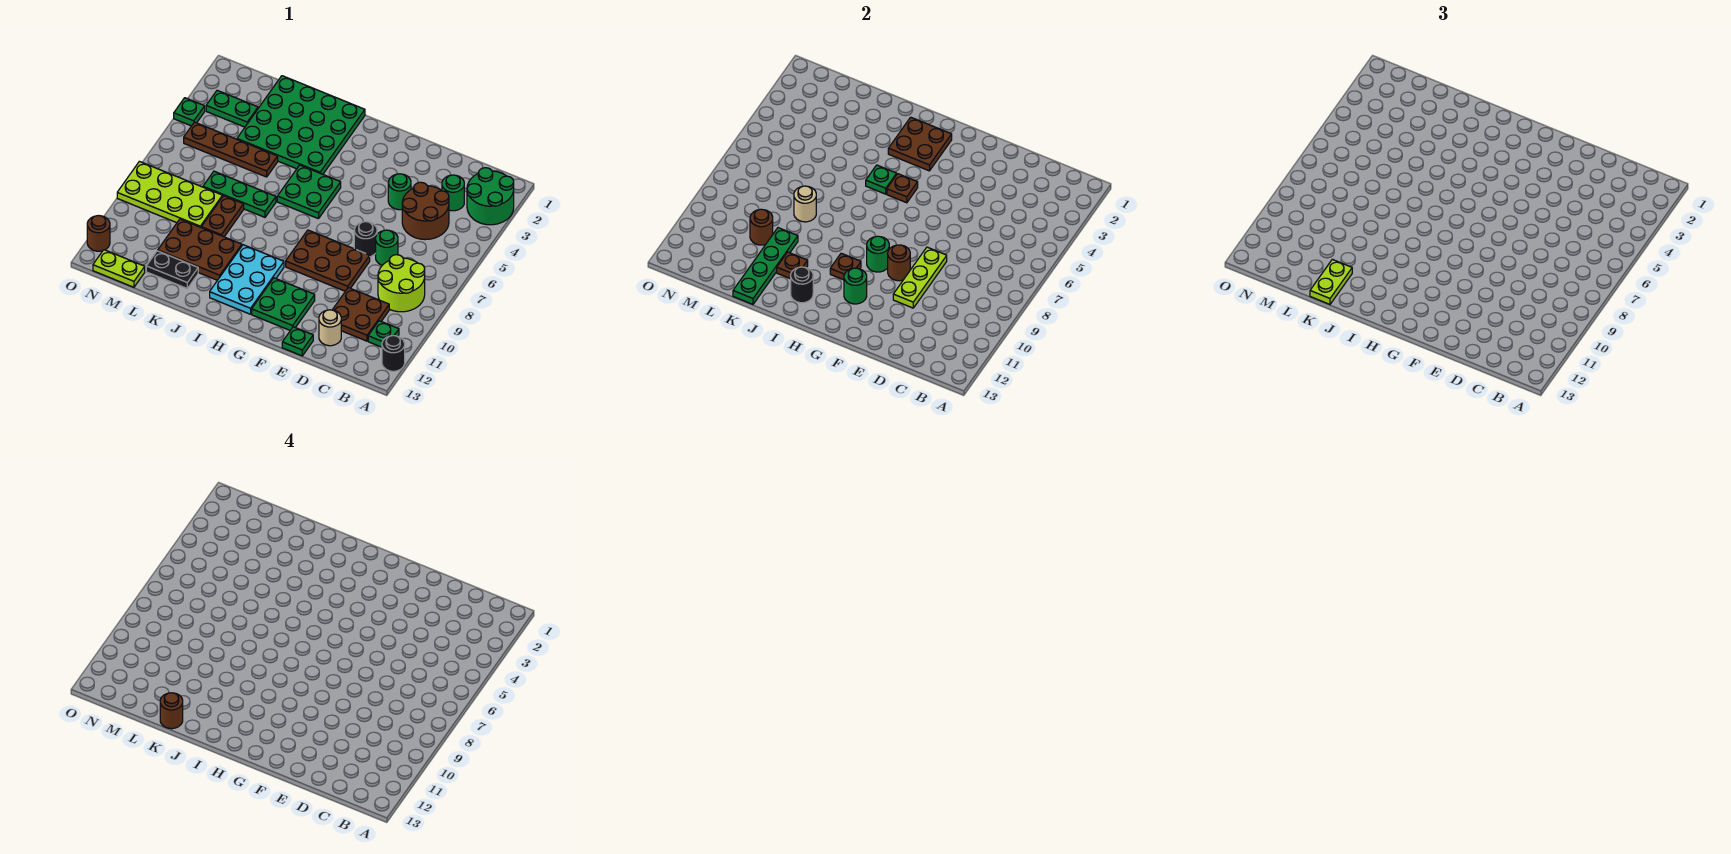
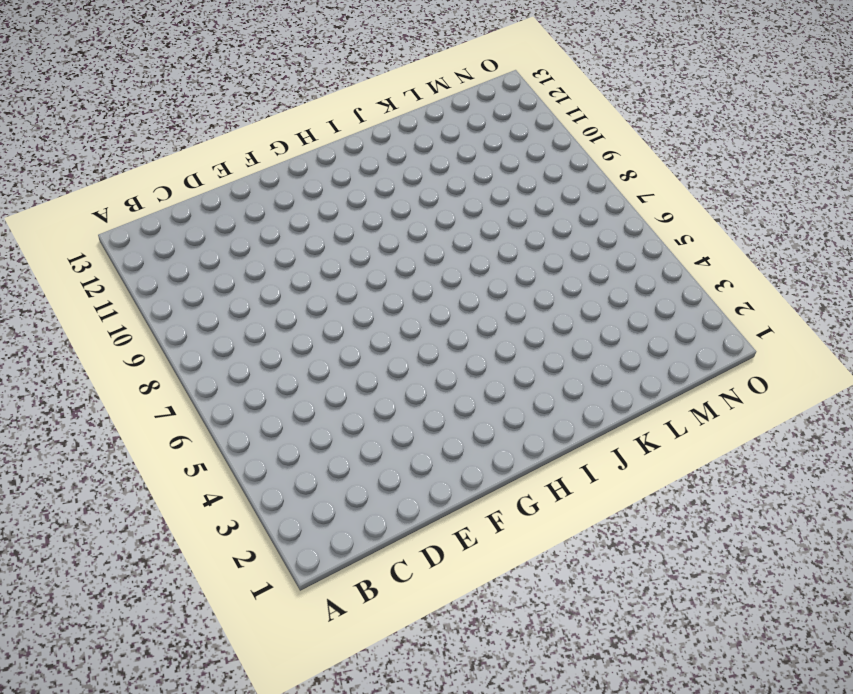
none -> green round brick A2:B3 level 1
none -> black round brick A12 level 1
none -> lime round brick B8:C9 level 1
none -> green plate B11 level 1

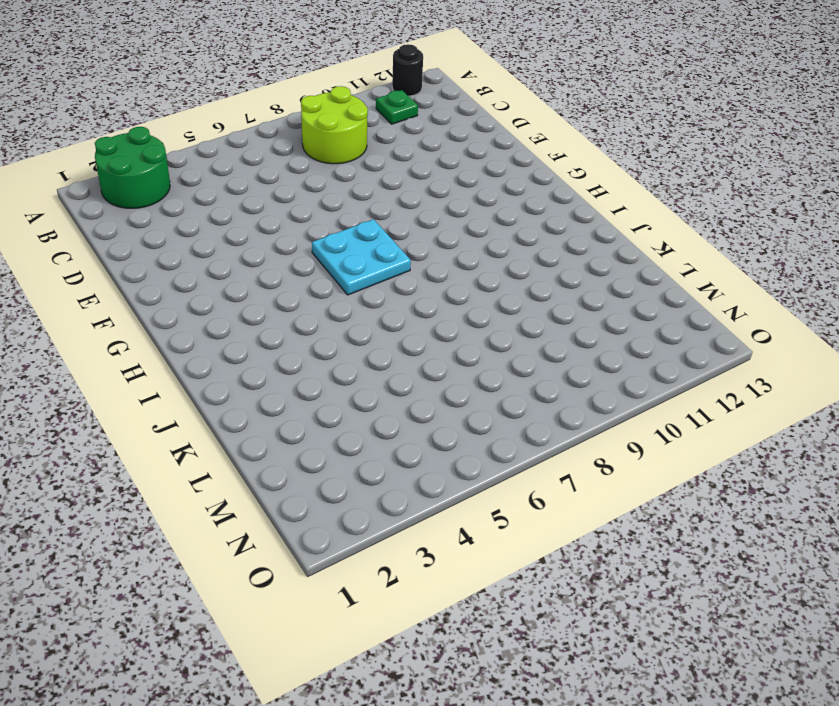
cyan plate G6:H7 level 1 -> green plate H5:I6 level 1
none -> green round brick C3 level 1
none -> brown round brick C4:D5 level 1
none -> brown plate C10:D11 level 1
none -> green round brick D7 level 1

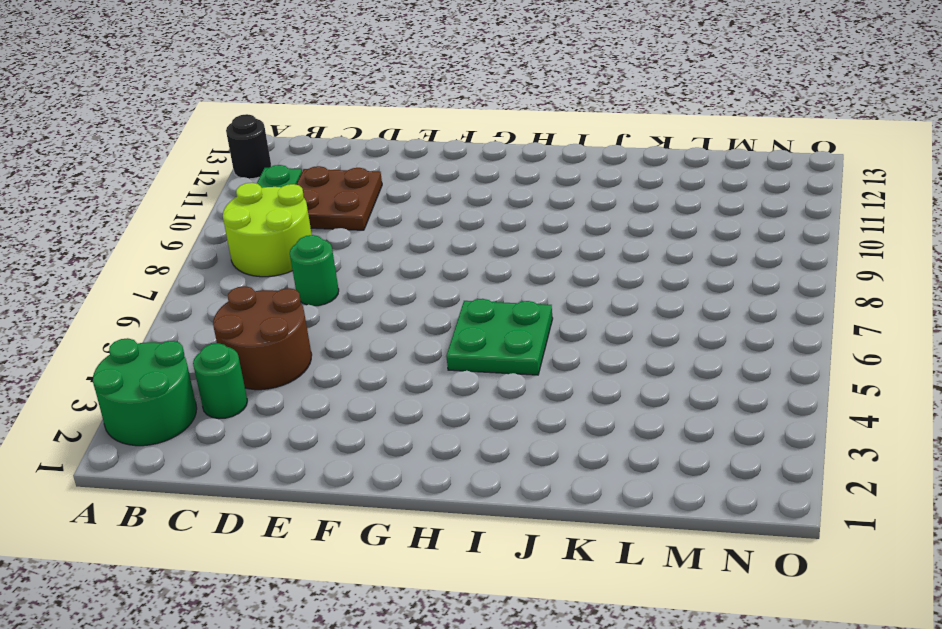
none -> tan round brick D12 level 1
none -> green round brick E4 level 1
none -> black round brick E7 level 1
none -> brown plate E8:G9 level 1

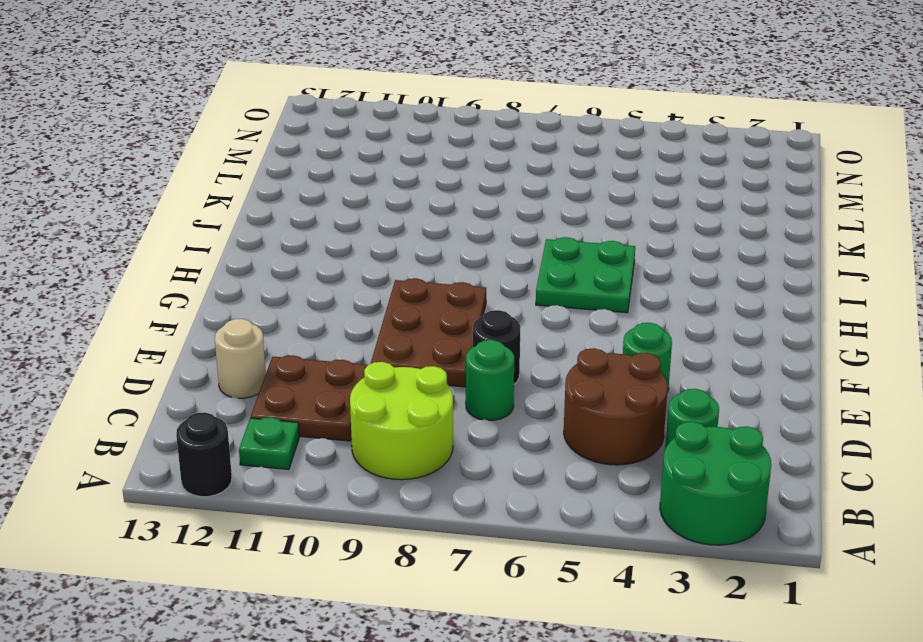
none -> green plate E13 level 1
none -> green plate F11:G12 level 1
none -> cyan plate H10:I12 level 1
none -> green plate I1:L4 level 1

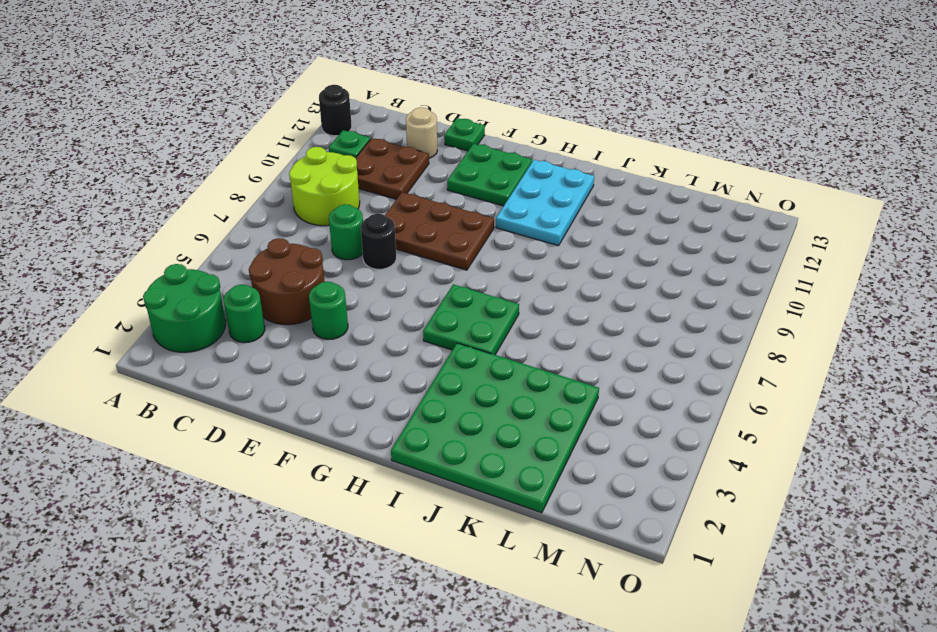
none -> green plate J7:L7 level 1
none -> brown plate J10:L11 level 1
none -> brown plate K5:N5 level 1
none -> brown plate K8:K9 level 1

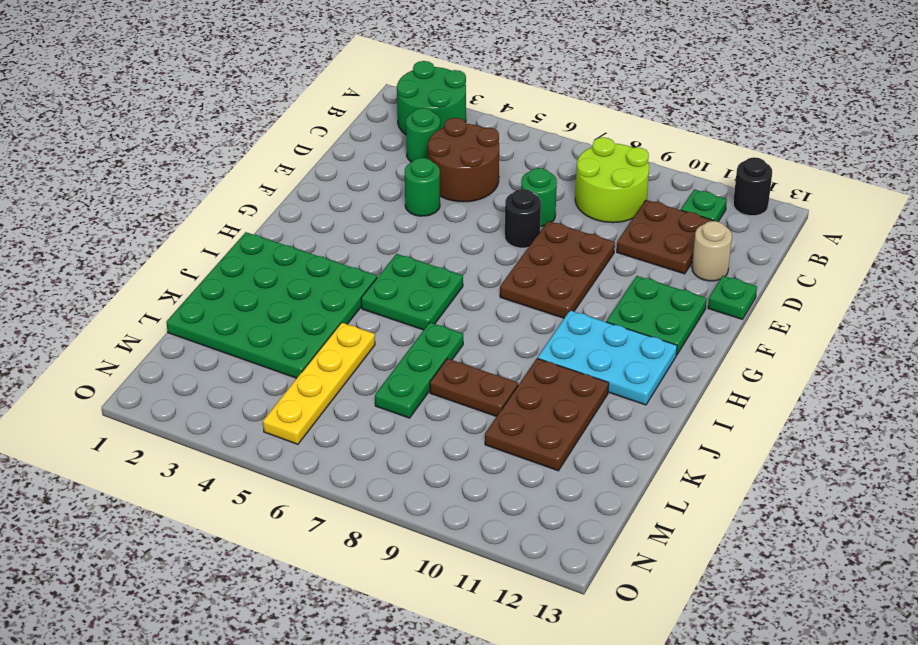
yellow plate K5:N5 level 1 -> brown plate K5:N5 level 1
none -> black plate K12:L12 level 1
none -> lime plate L8:O9 level 1
none -> green plate M3:N3 level 1
none -> lime plate M13:N13 level 1

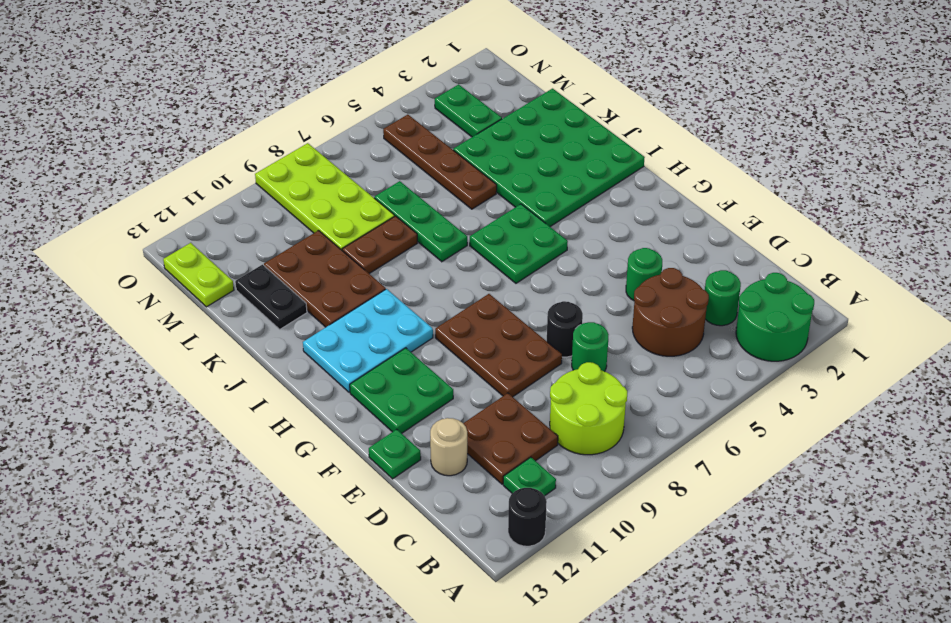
none -> green plate O4 level 1
none -> brown round brick O12 level 1
none -> lime plate E8:E10 level 2
none -> brown round brick F9 level 2

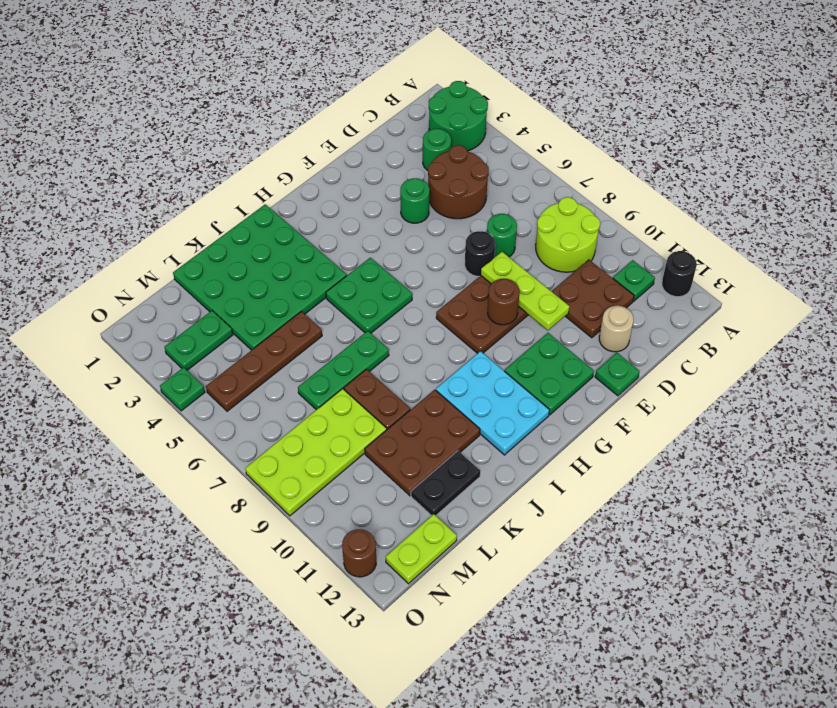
none -> green round brick G9 level 2
none -> green round brick G11 level 2
none -> brown plate H2:I3 level 2
none -> brown plate H5 level 2

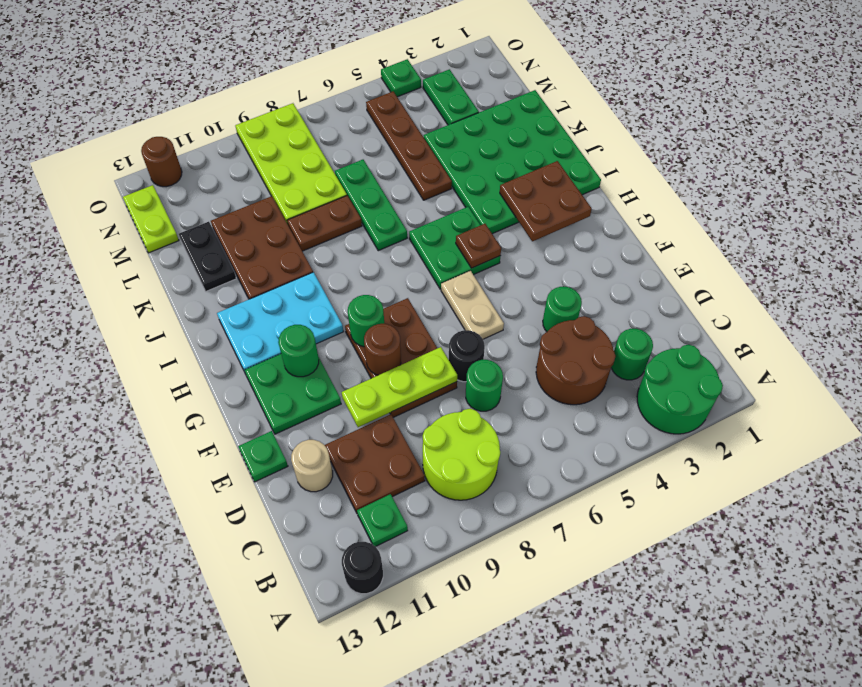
tan plate F6:G6 level 1 -> none
none -> brown plate H10 level 2
none -> green plate I5 level 2
none -> black round brick I12 level 2
none -> brown plate J11 level 2

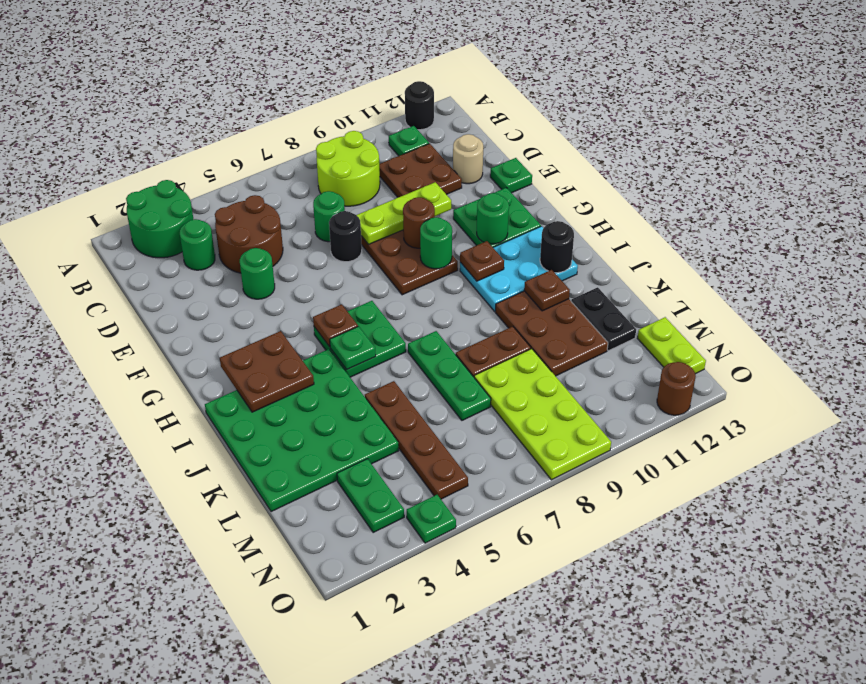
none -> tan round brick K8 level 2
none -> green plate K10:K13 level 2
none -> brown round brick L10 level 2
none -> lime plate K12:K13 level 3

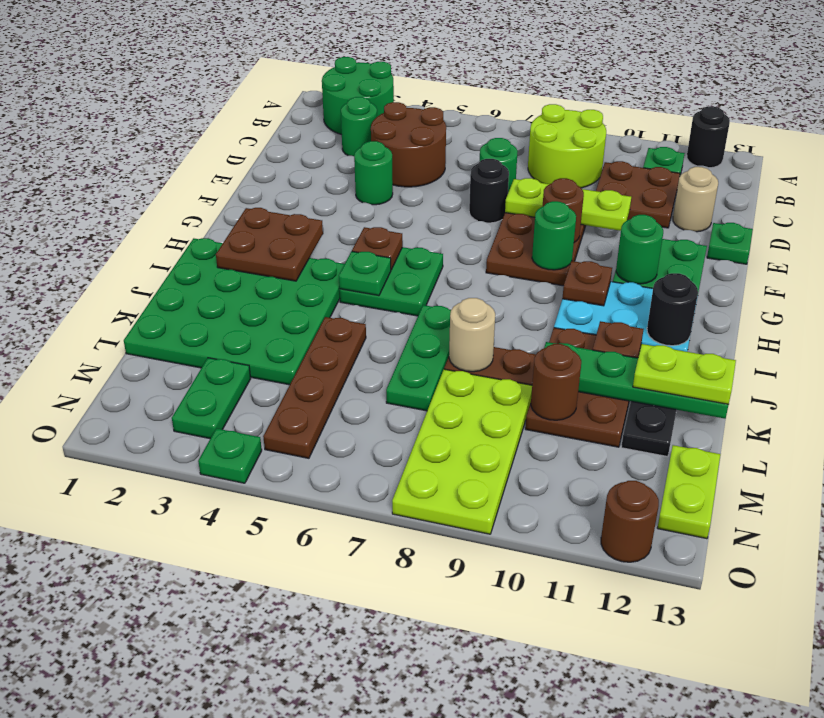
none -> brown round brick K13 level 4

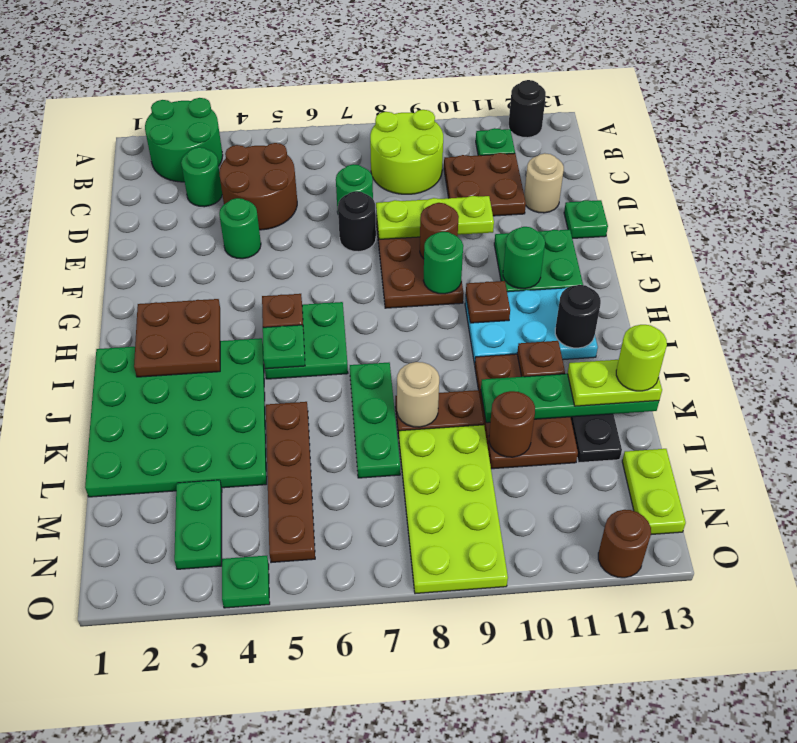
lime round brick K13 level 4 -> brown round brick K13 level 4

